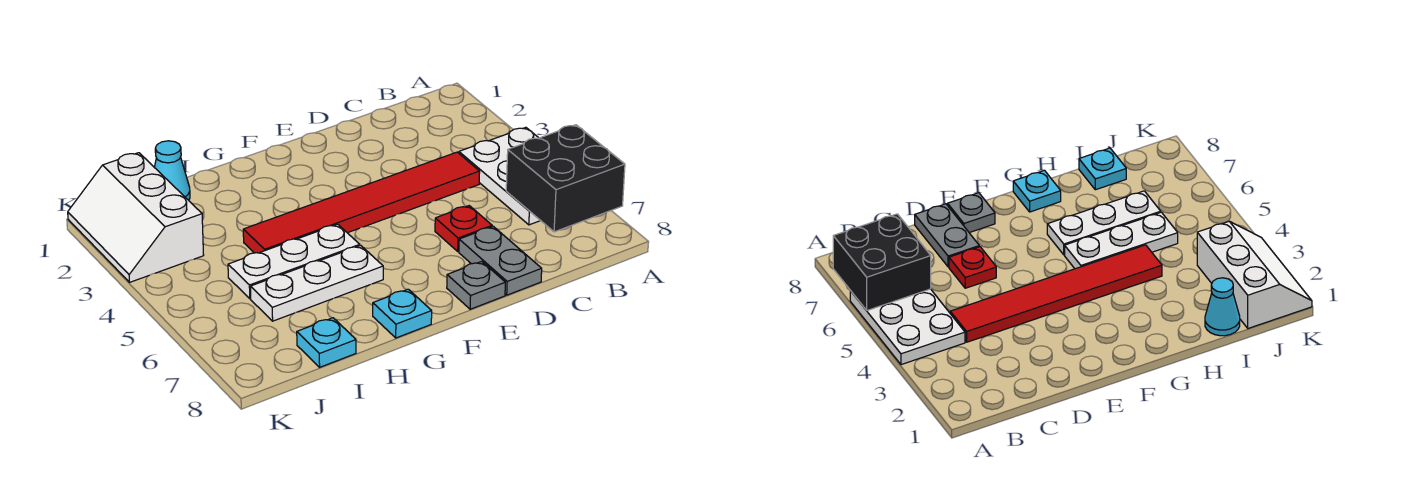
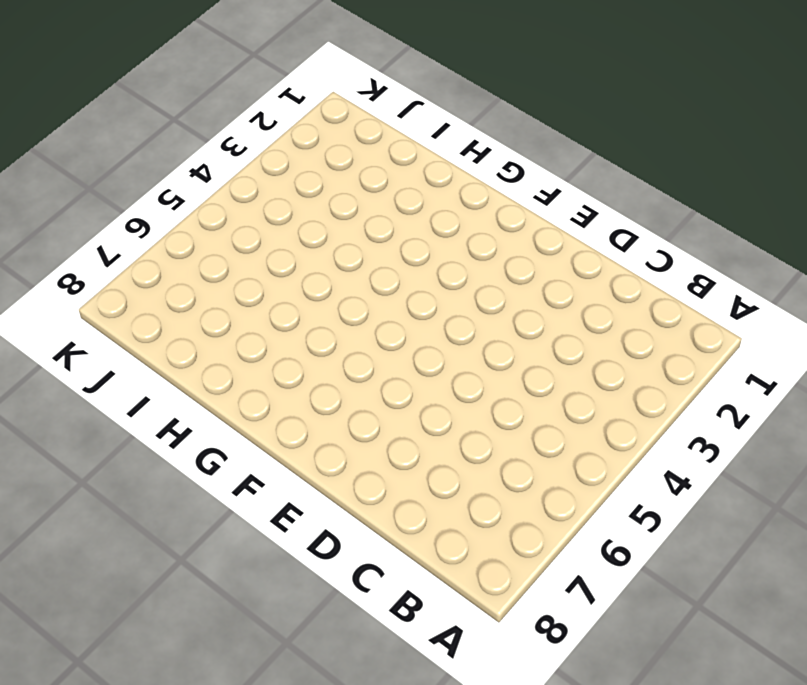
none -> white plate A4:B6 level 1
none -> red tile C4:H4 level 1
none -> red plate D6 level 1

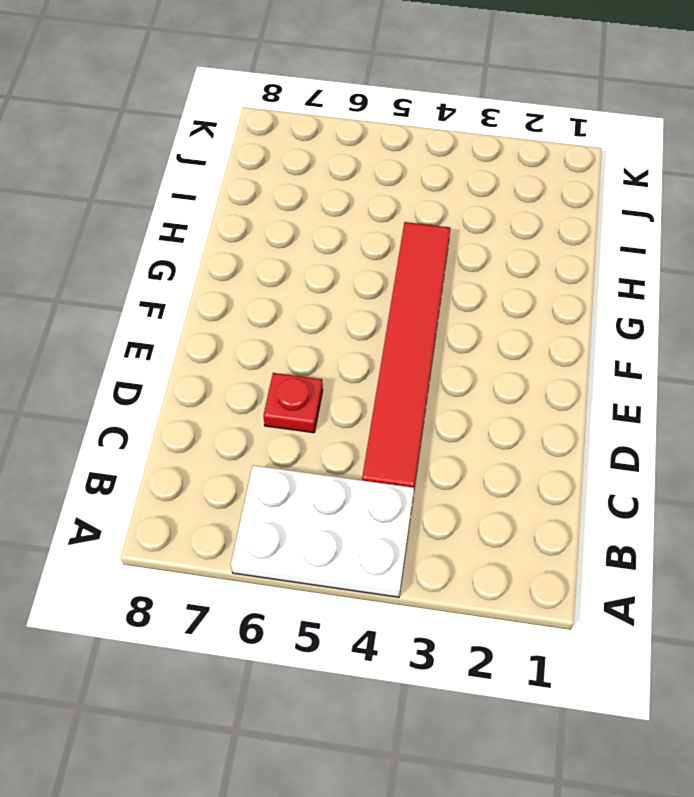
none -> grey plate D7:D8 level 1
none -> grey plate E8 level 1
none -> white plate G5:I5 level 1

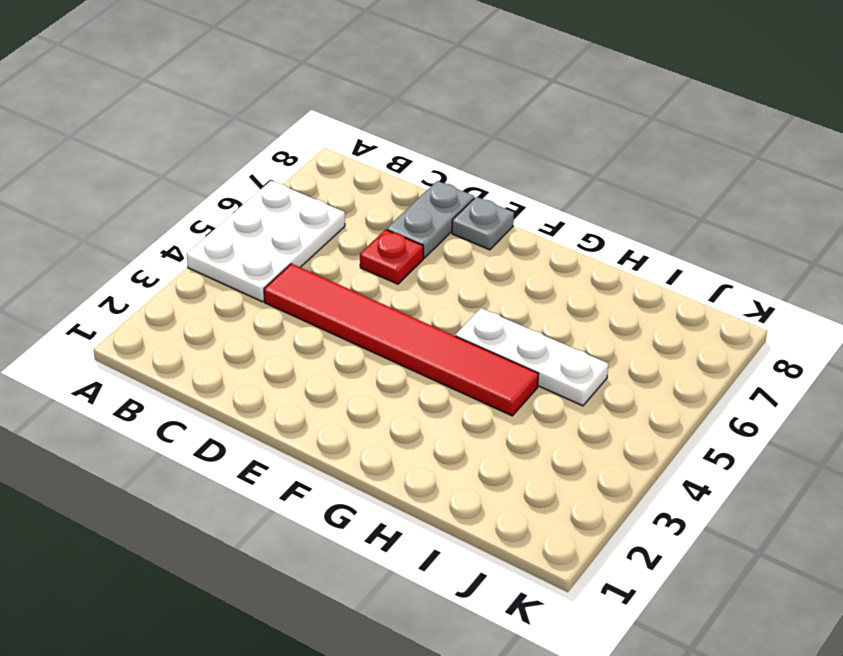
none -> white plate G6:I6 level 1
none -> cyan plate G8 level 1
none -> cyan cone I1 level 1

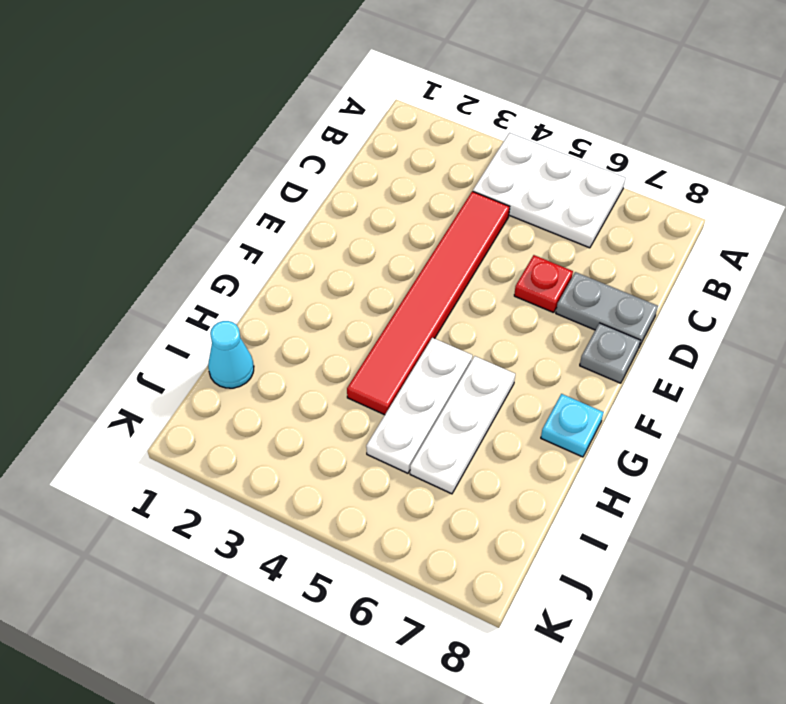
none -> cyan plate I8 level 1
none -> white slope J1:K3 level 1 top J
none -> black brick A6:B7 level 2

